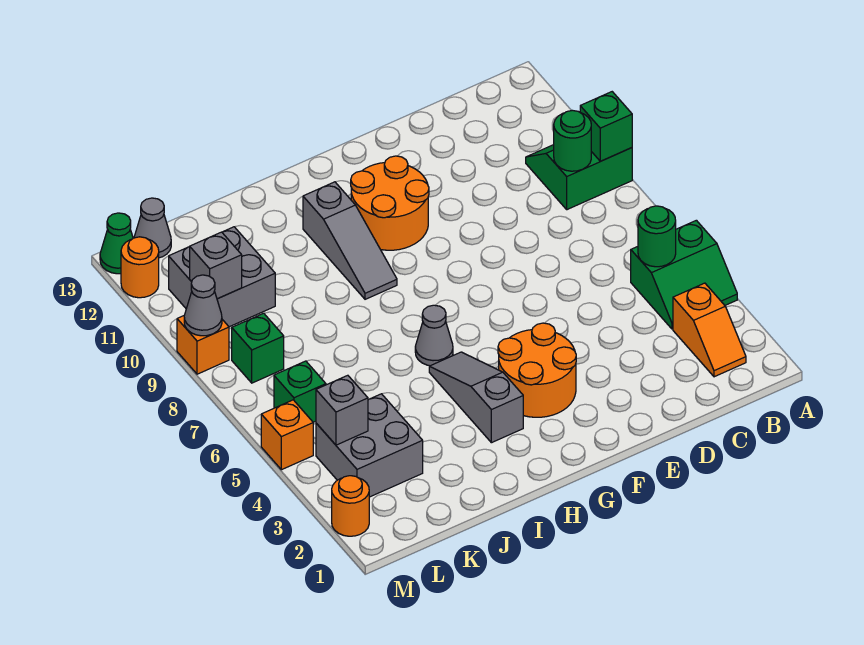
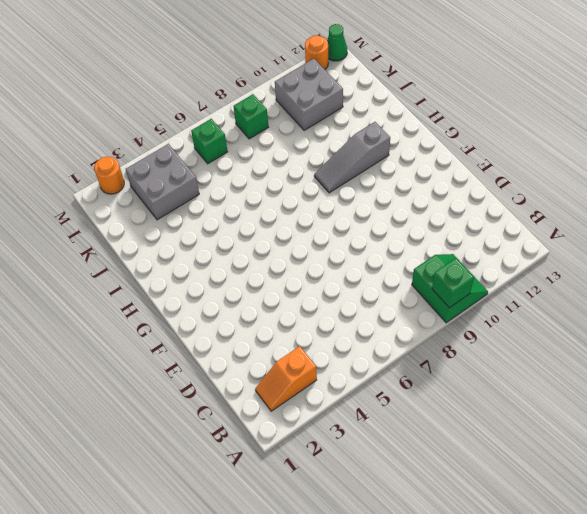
none -> green slope A4:B5 level 1 top 5
none -> orange round brick F3:G4 level 1
none -> orange round brick F10:G11 level 1

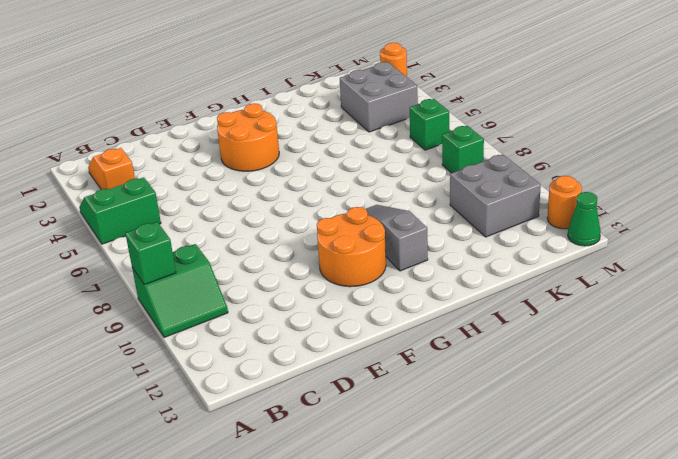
none -> grey slope H3:H5 level 1 top 3
none -> grey cone H6 level 1
none -> grey cone L13 level 1

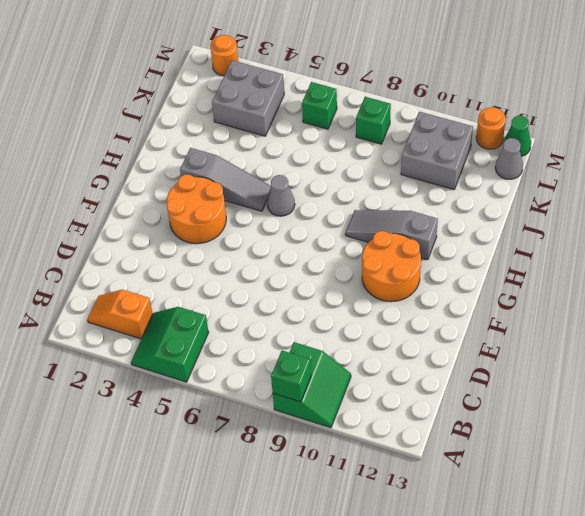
none -> orange brick M5 level 1
none -> orange brick M9 level 1
none -> green round brick B5 level 2

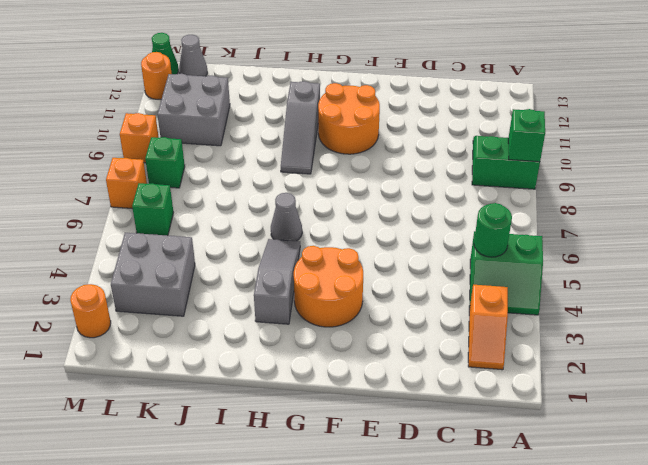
orange brick M7 level 1 -> orange brick M5 level 1
none -> green round brick B9 level 2
none -> grey brick L4 level 2
none -> grey brick L10 level 2

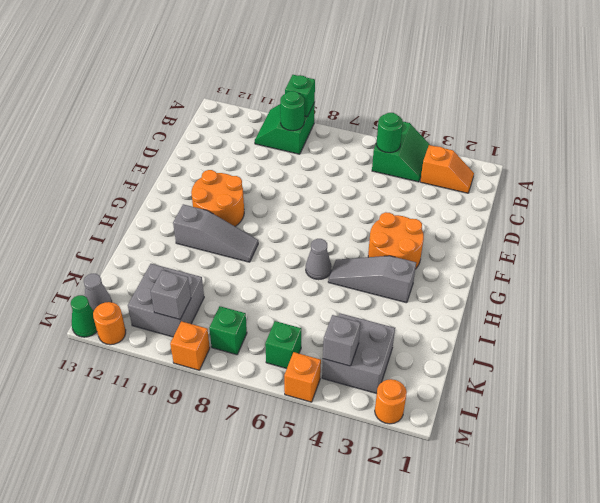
none -> grey cone M9 level 2

